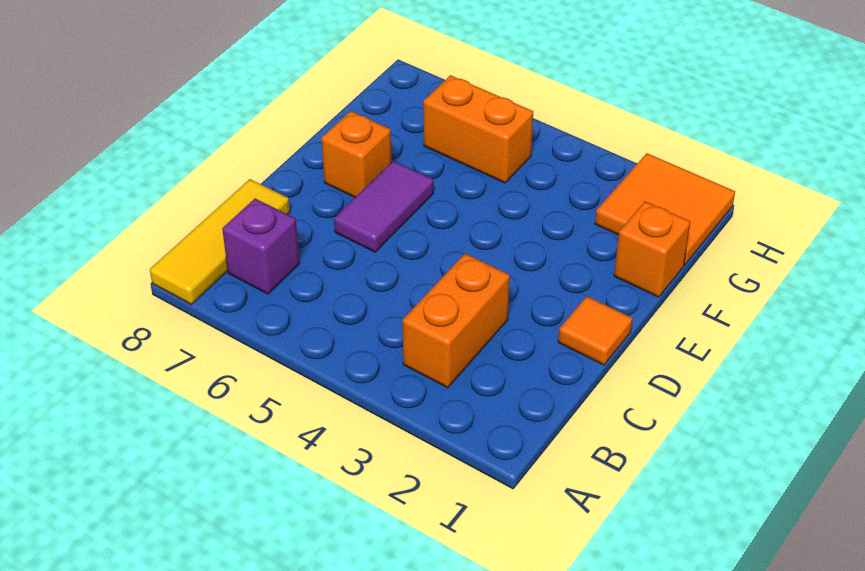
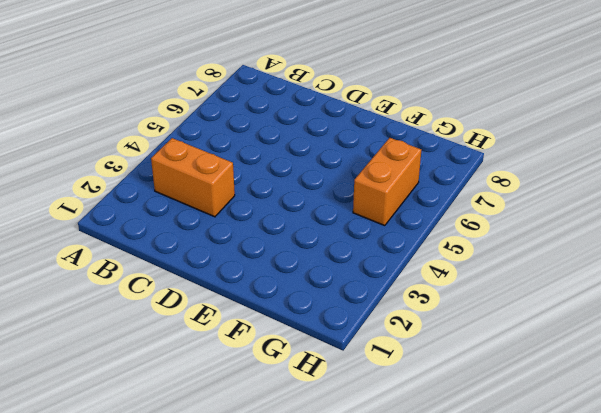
none -> yellow tile A8:C8 level 1
none -> purple brick B7 level 1

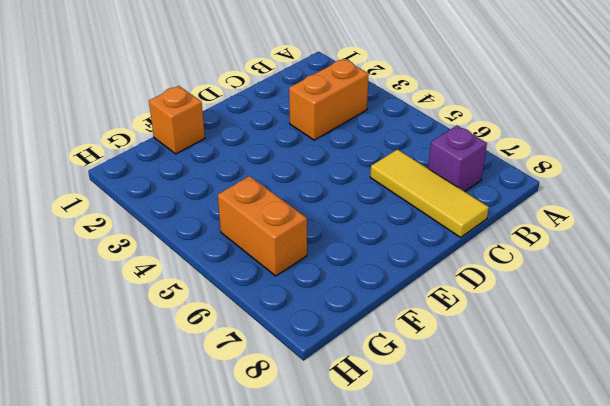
yellow tile C6:C8 level 1 -> yellow tile A8:C8 level 1
none -> orange tile D1 level 1
none -> purple tile D6:E6 level 1

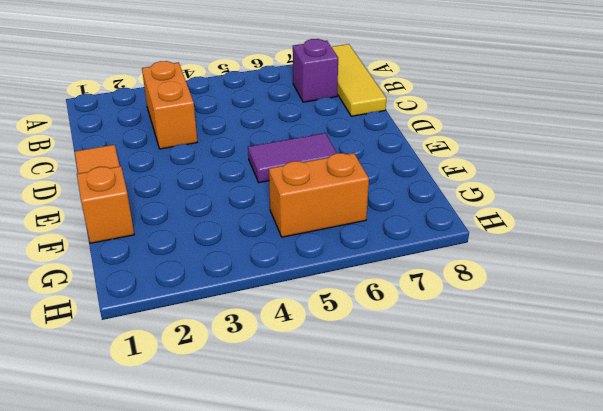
purple tile E5:E6 level 1 -> purple tile D6:E6 level 1
none -> orange brick E7 level 1
none -> orange tile G1:H2 level 1

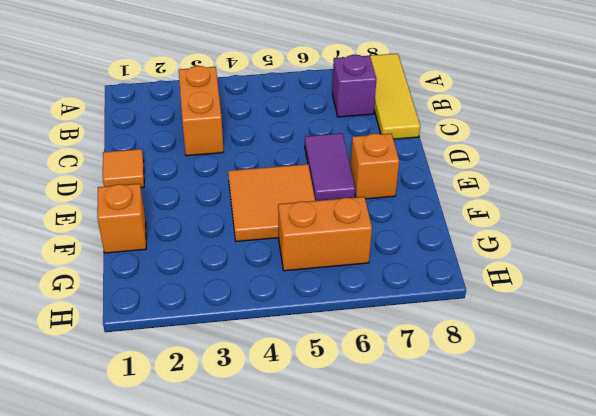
orange tile E4:F5 level 1 -> orange tile G1:H2 level 1

